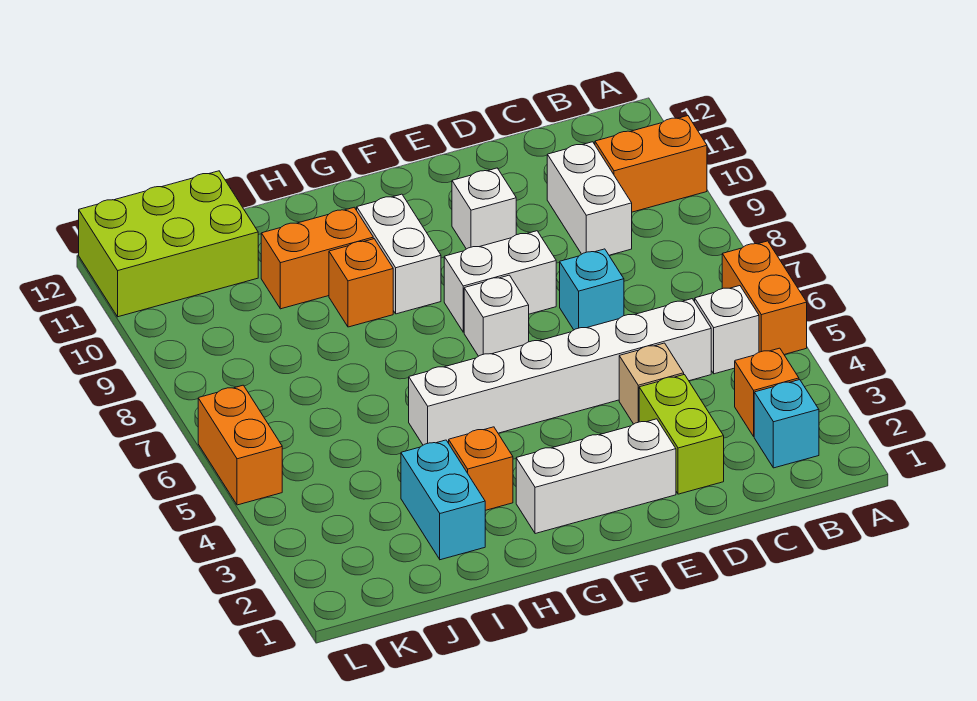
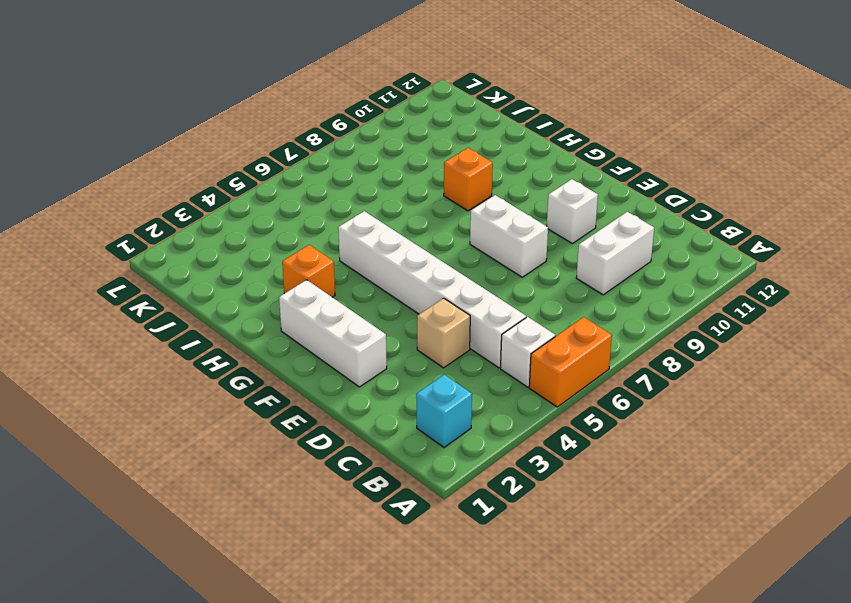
none -> orange brick A10:B10 level 1
none -> orange brick B3 level 1
none -> lime brick D2:D3 level 1

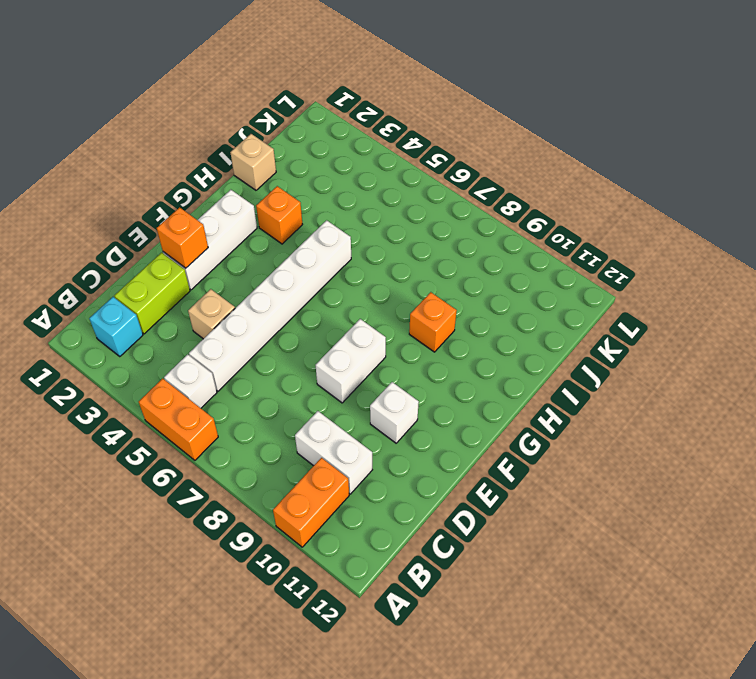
lime brick C2:D2 level 1 -> lime brick D2:D3 level 1
orange brick E2 level 2 -> orange brick B3 level 1
tan brick I1 level 1 -> none
none -> cyan brick D7 level 1
none -> white brick F7 level 1
none -> white brick G9:G10 level 1

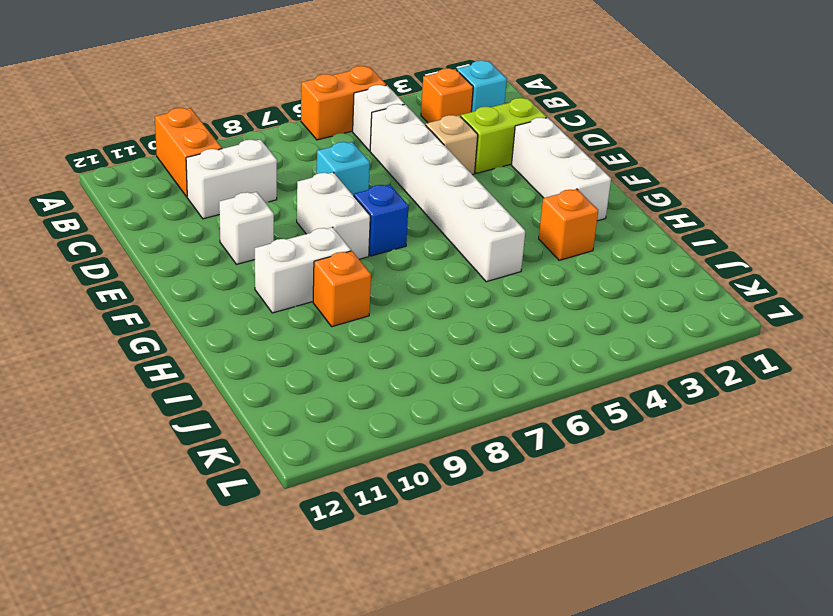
blue brick F7 level 1 -> white brick F7 level 1
none -> orange brick H10:I10 level 1
none -> cyan brick I2:I3 level 1
none -> lime brick J11:L12 level 1

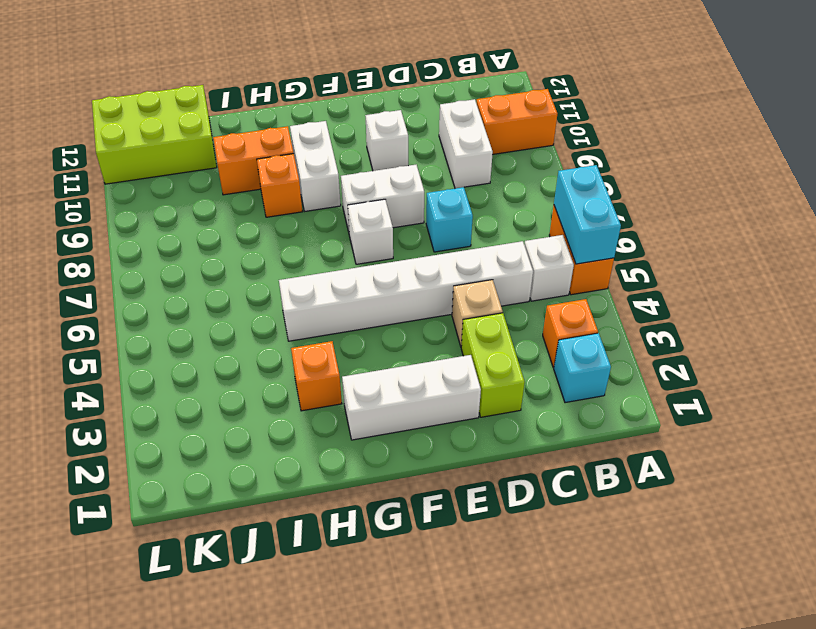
cyan brick A5:A6 level 2 -> cyan brick I2:I3 level 1
none -> orange brick L5:L6 level 1

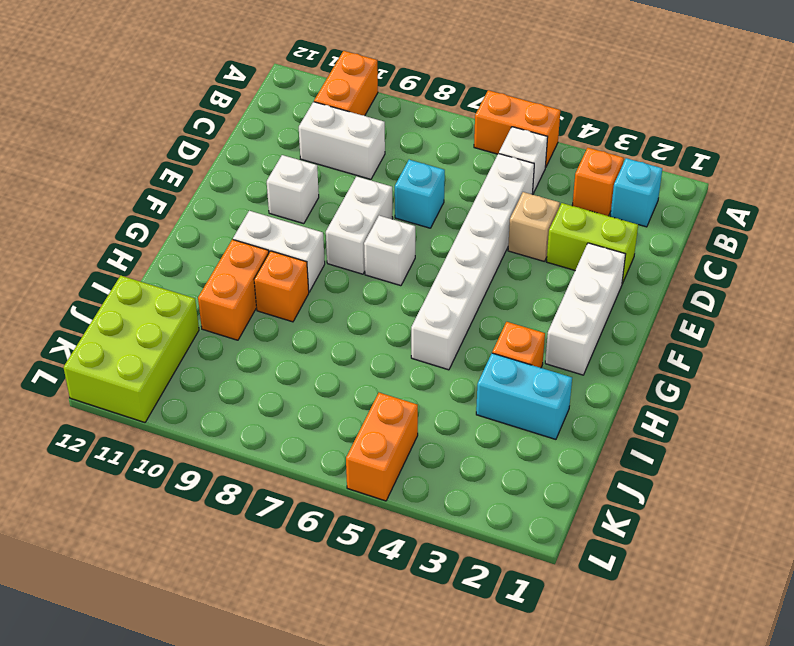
orange brick K5:L5 level 1 -> orange brick L5:L6 level 1

